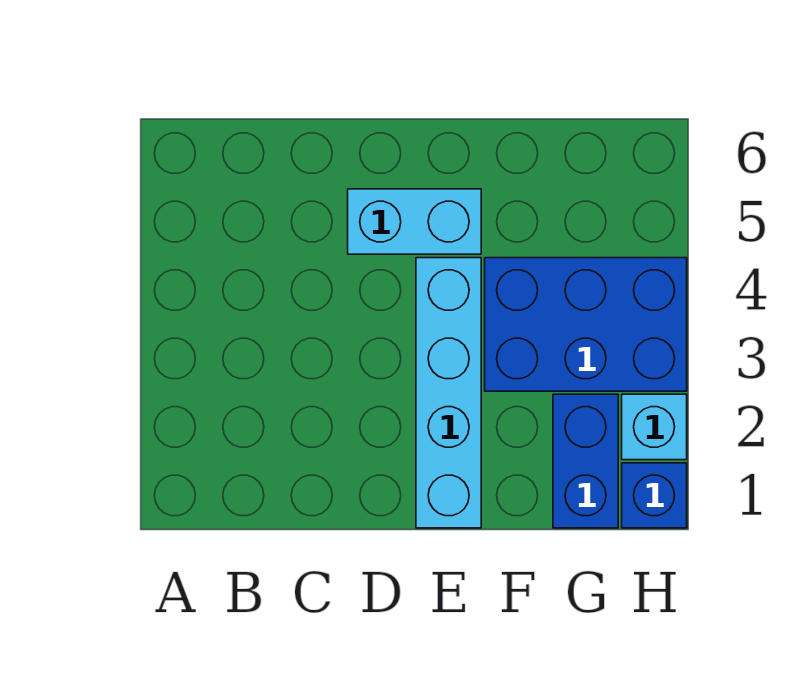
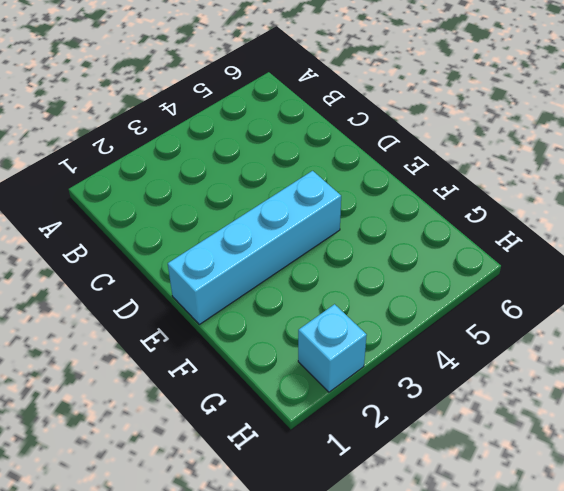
none -> cyan brick D5:E5 level 1
none -> blue brick F3:H4 level 1

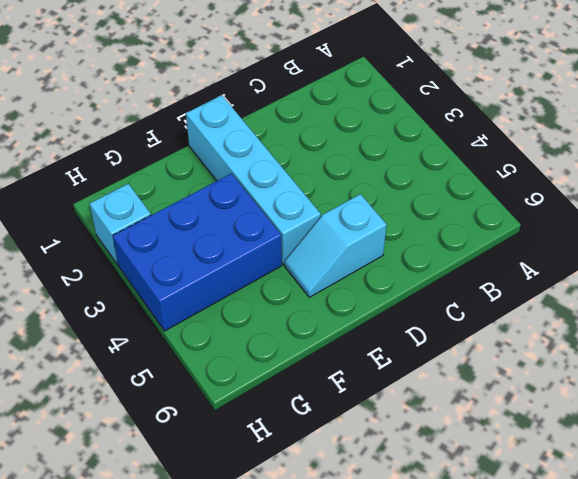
cyan slope D5:E5 level 1 top D -> cyan brick D5:E5 level 1
none -> blue brick G1:G2 level 1
none -> blue brick H1 level 1

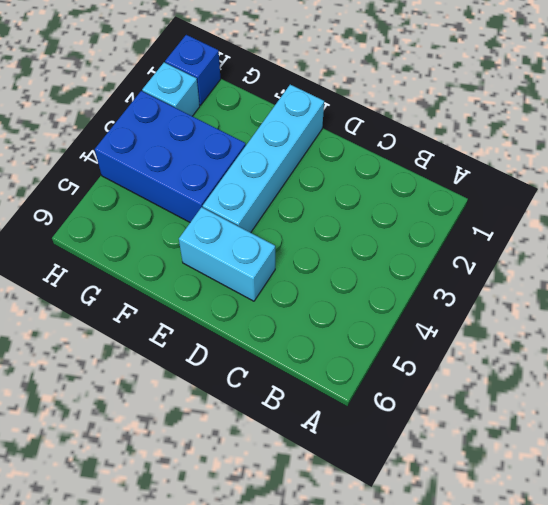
none -> blue brick G1:G2 level 1

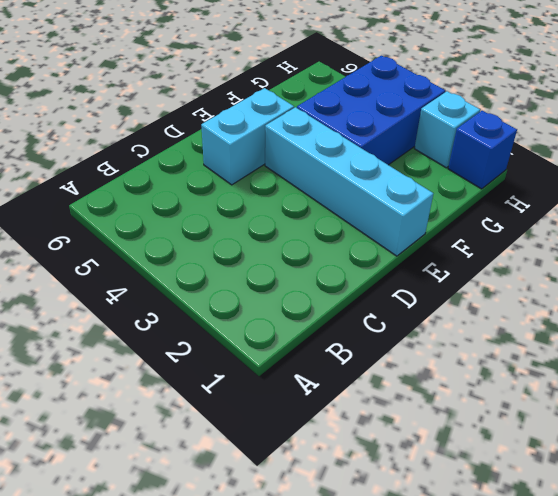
none -> blue brick G1:G2 level 1

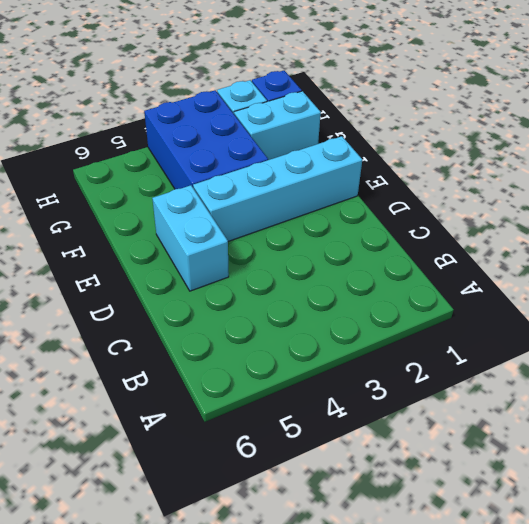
cyan brick G1:G2 level 1 -> blue brick G1:G2 level 1

